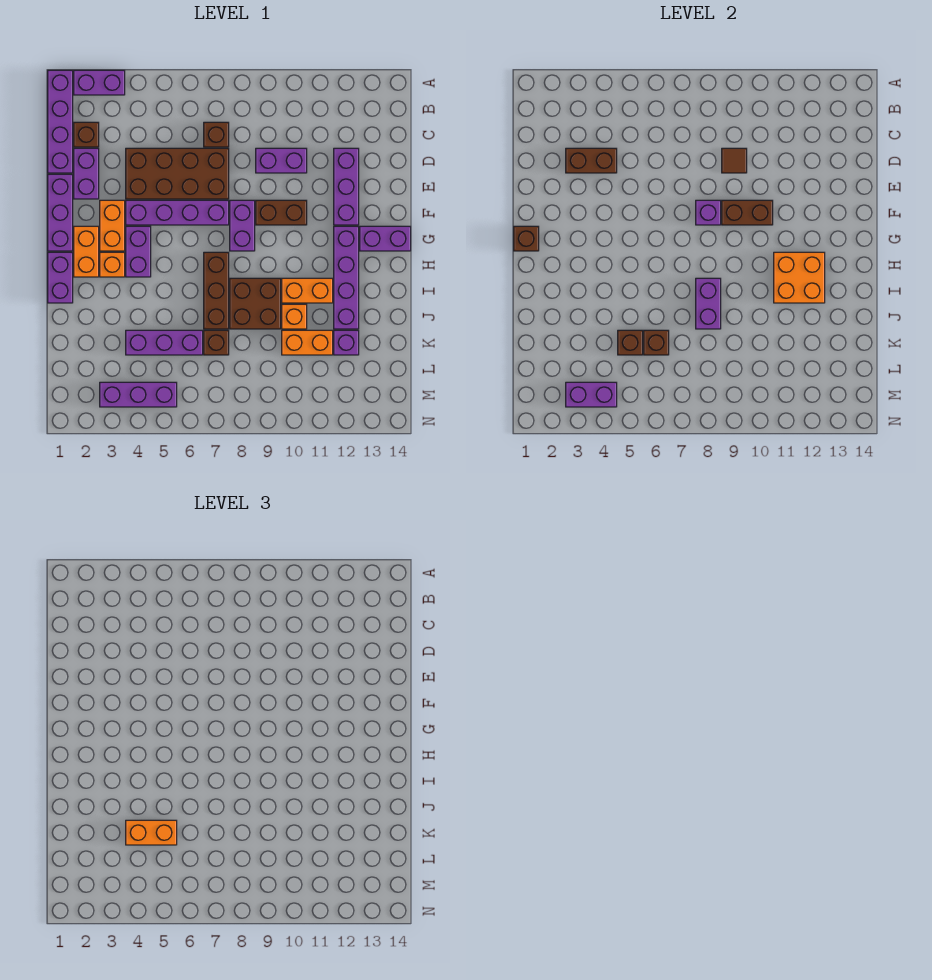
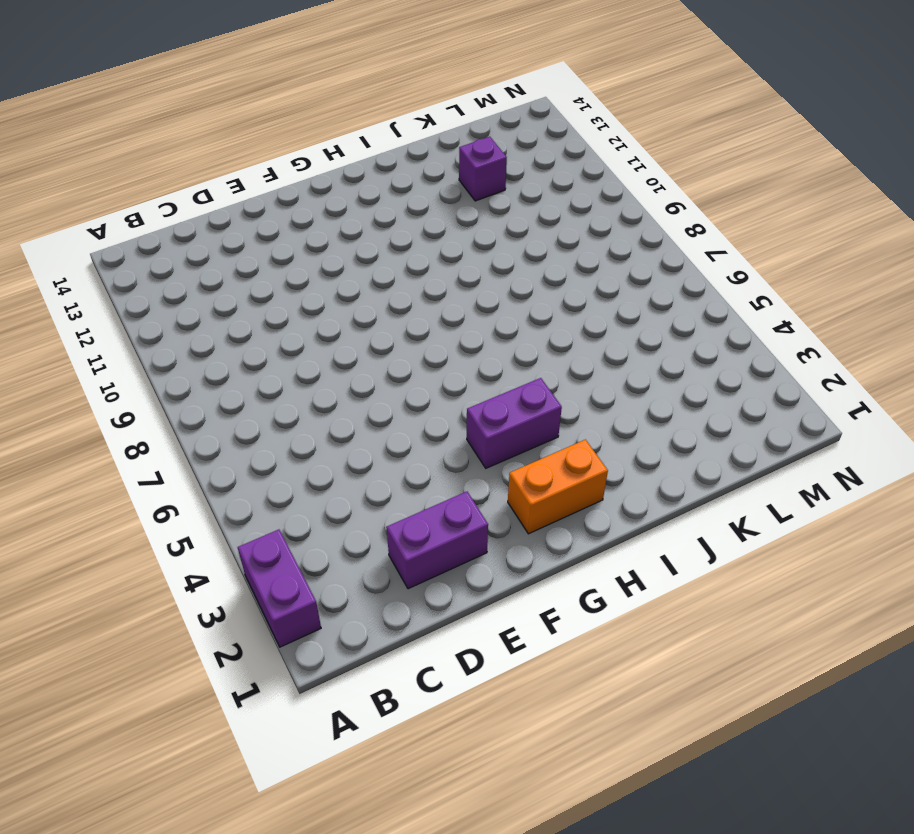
none -> purple brick A1:D1 level 1
none -> brown brick C2 level 1
none -> brown brick C7 level 1
none -> brown brick D4:E7 level 1

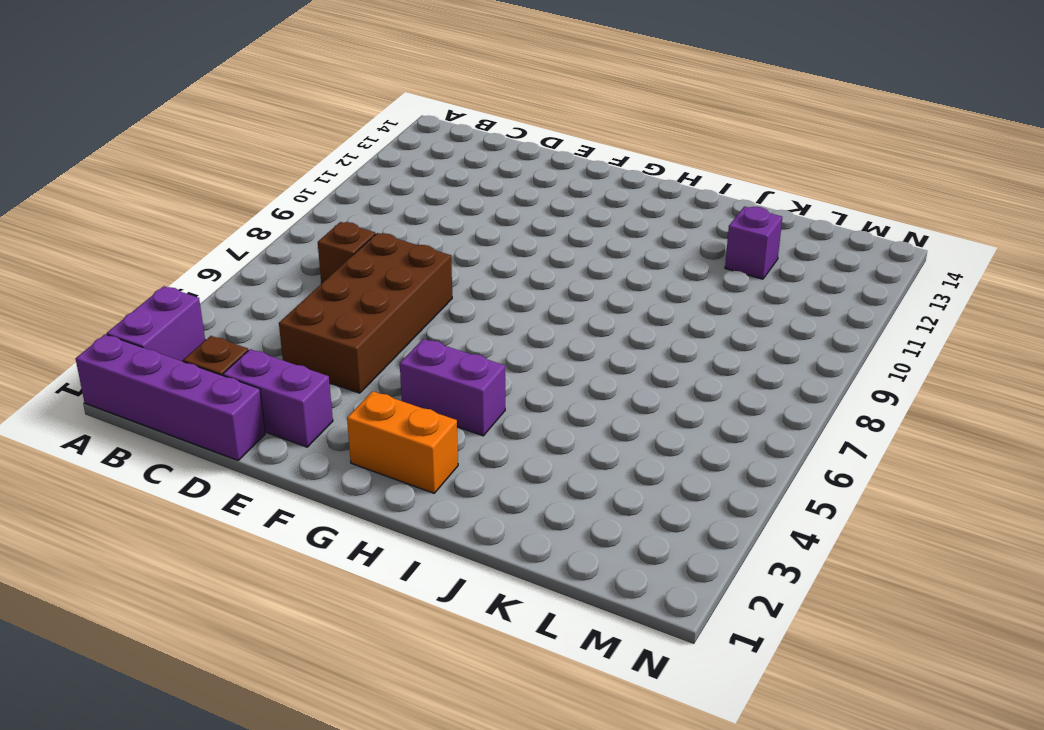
none -> purple brick D9:D10 level 1
none -> purple brick D12:F12 level 1
none -> purple brick E1:G1 level 1
none -> orange brick F3:G3 level 1

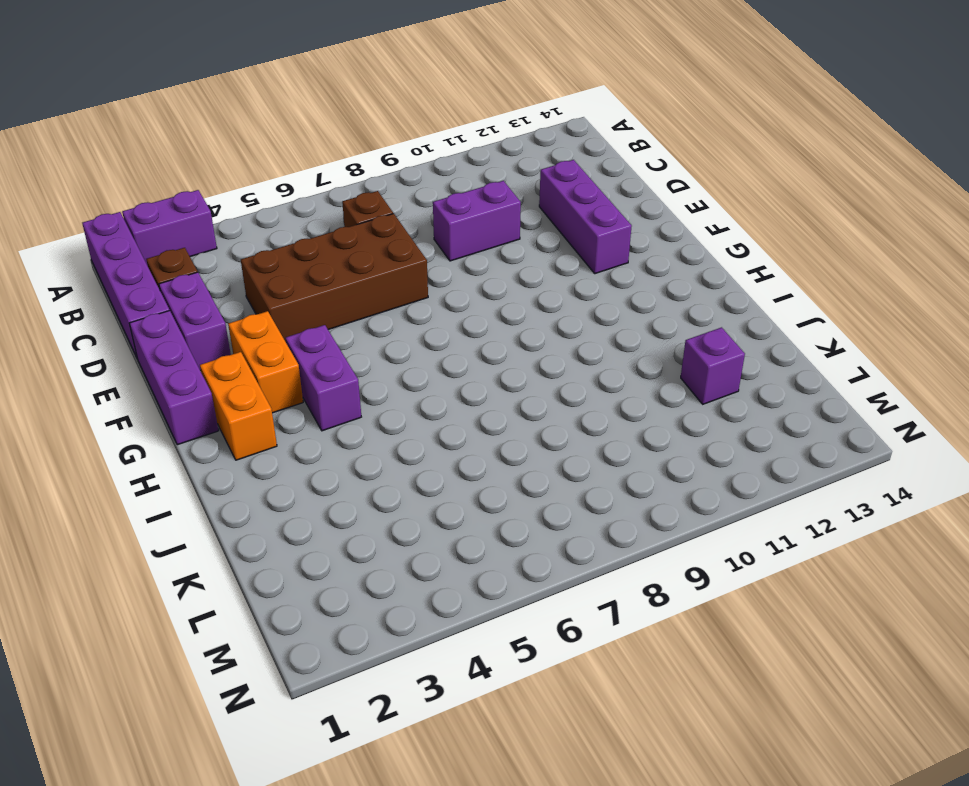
none -> purple brick F4:F7 level 1
none -> purple brick F8:G8 level 1
none -> brown brick F9:F10 level 1
none -> purple brick G12:J12 level 1

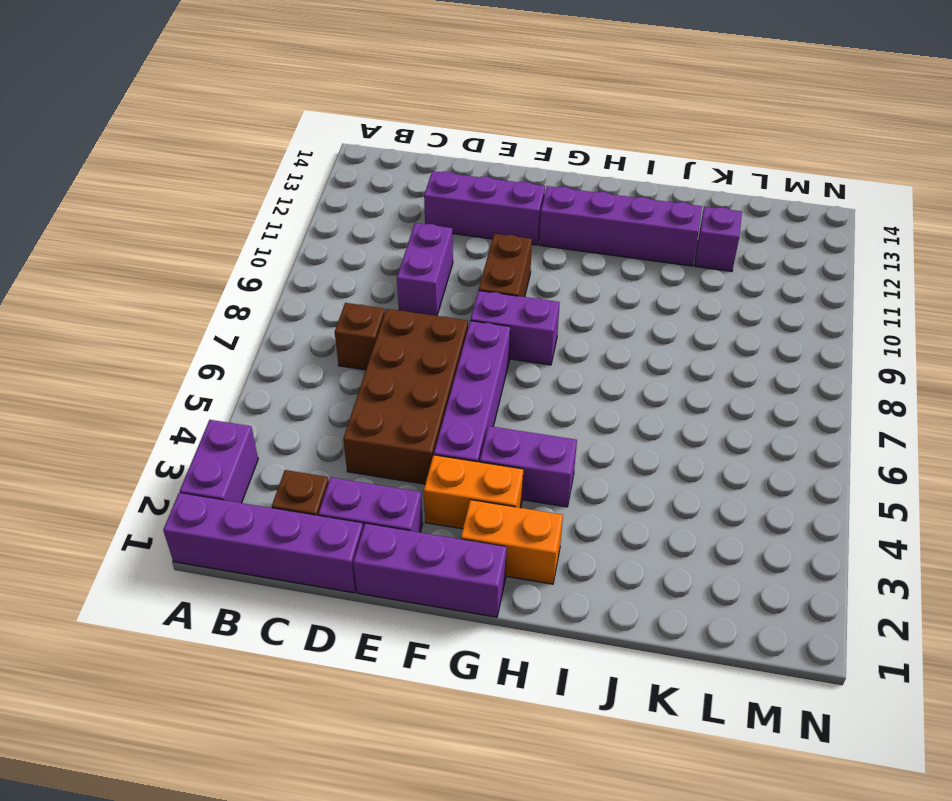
none -> purple brick G13:G14 level 1
none -> purple brick H1:I1 level 1
none -> orange brick H3 level 1
none -> brown brick H7:J7 level 1

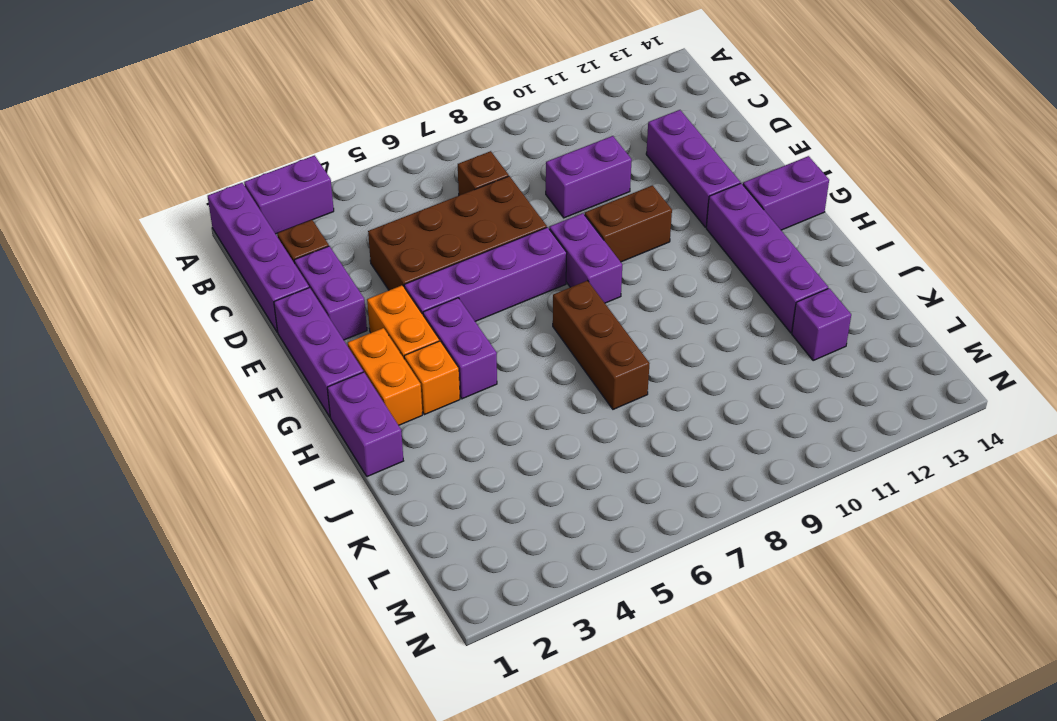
none -> brown brick I8:J9 level 1
none -> orange brick I10:I11 level 1
none -> orange brick J10 level 1
none -> purple brick K4:K6 level 1

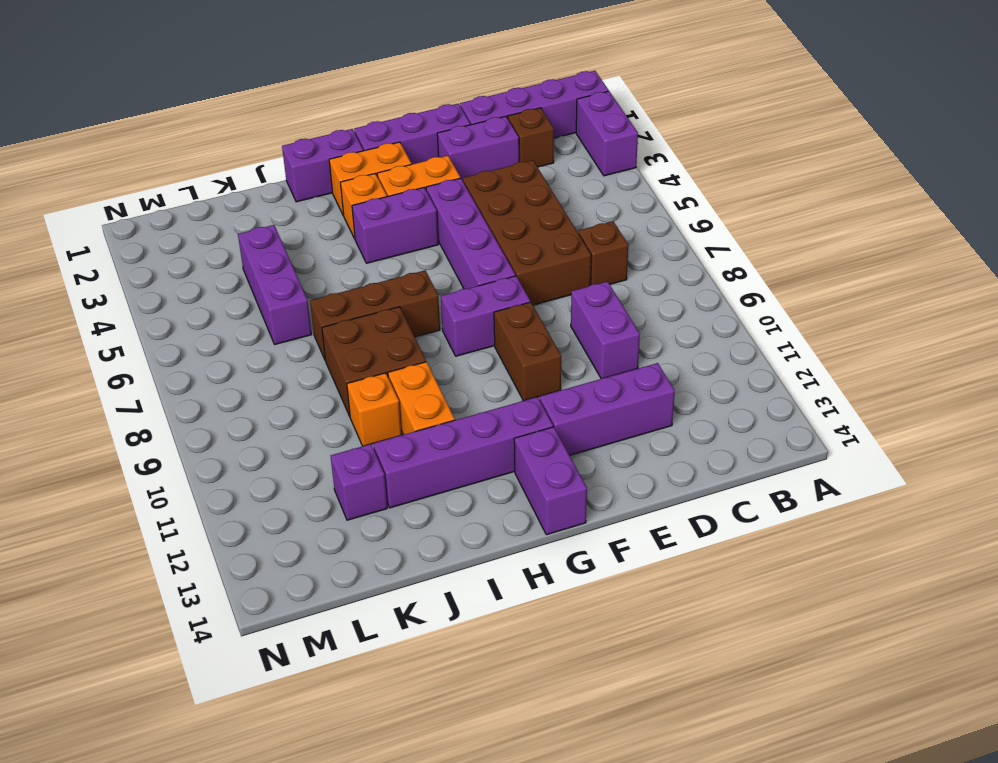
none -> brown brick K7 level 1
none -> orange brick K10:K11 level 1
none -> purple brick M3:M5 level 1
none -> brown brick D3:D4 level 2

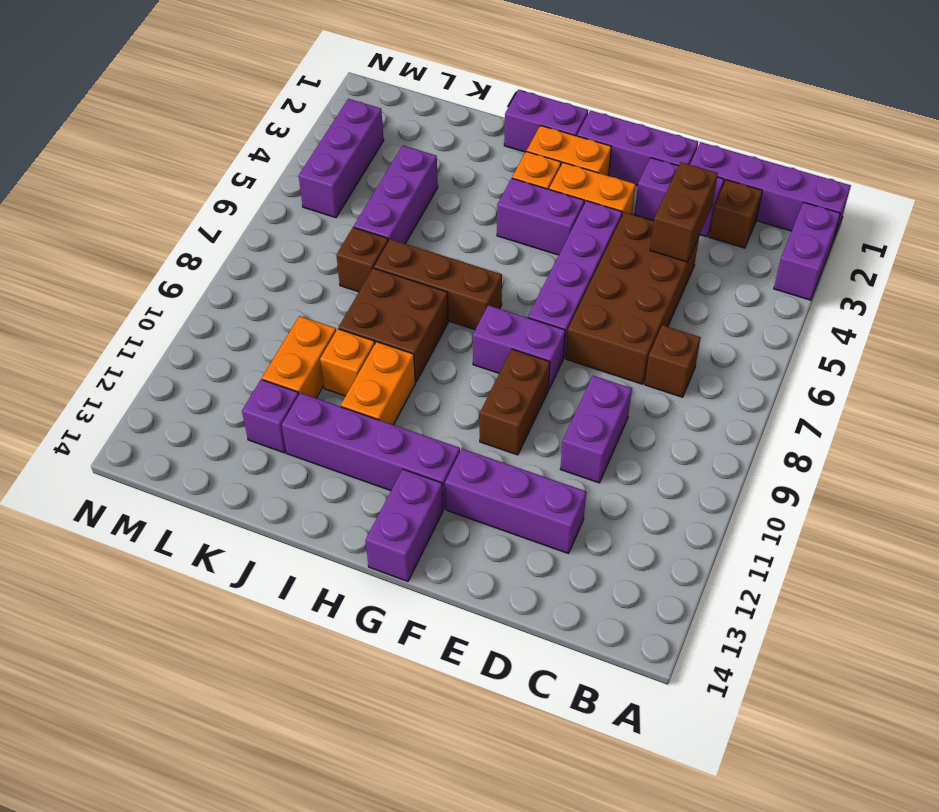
none -> brown tile D9 level 2
none -> purple brick F8 level 2
none -> brown brick F9:F10 level 2
none -> brown brick G1 level 2

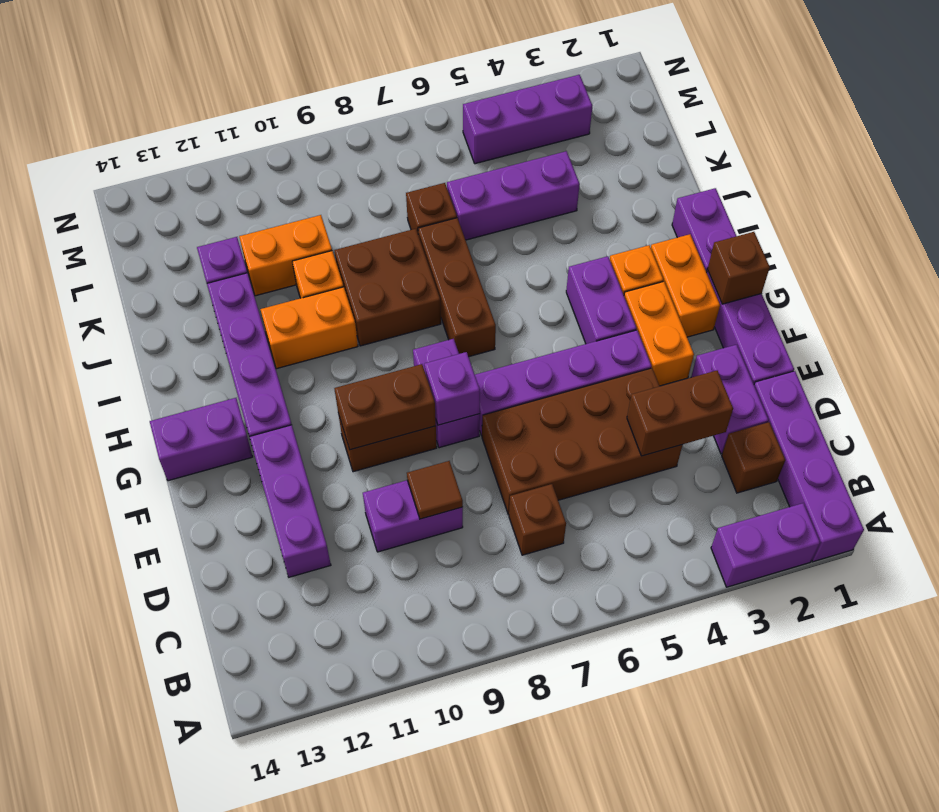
none -> orange brick H11:I12 level 2
none -> purple brick I8:J8 level 2
none -> brown brick K5 level 2
none -> brown brick K6 level 2

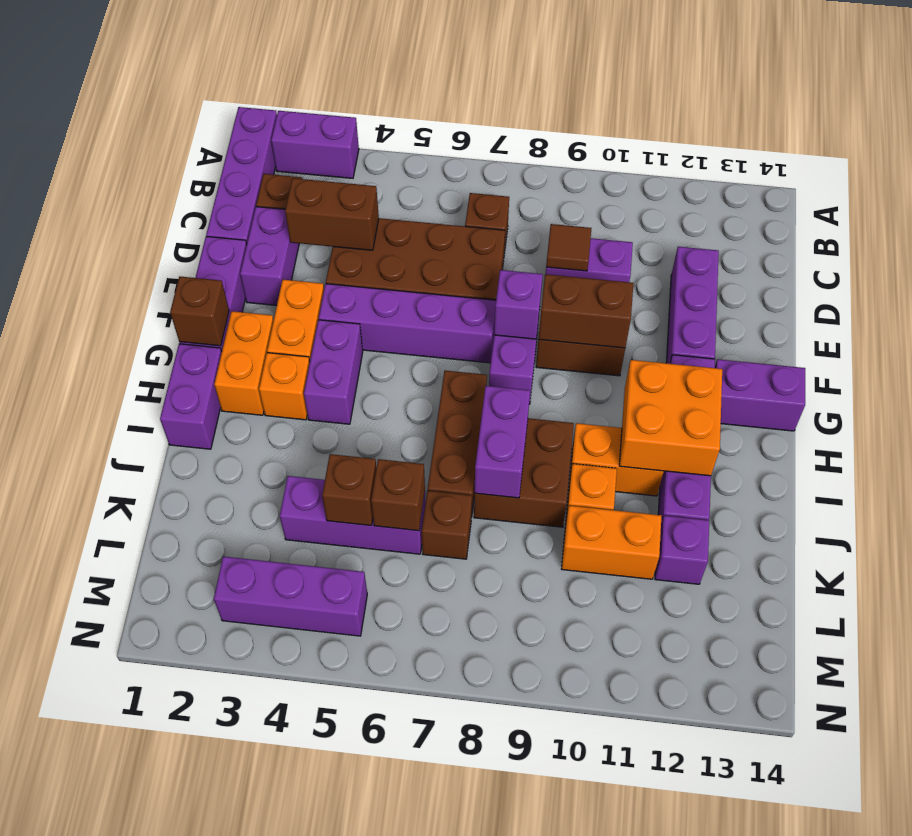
none -> purple brick M3:M4 level 2
none -> orange brick K4:K5 level 3

